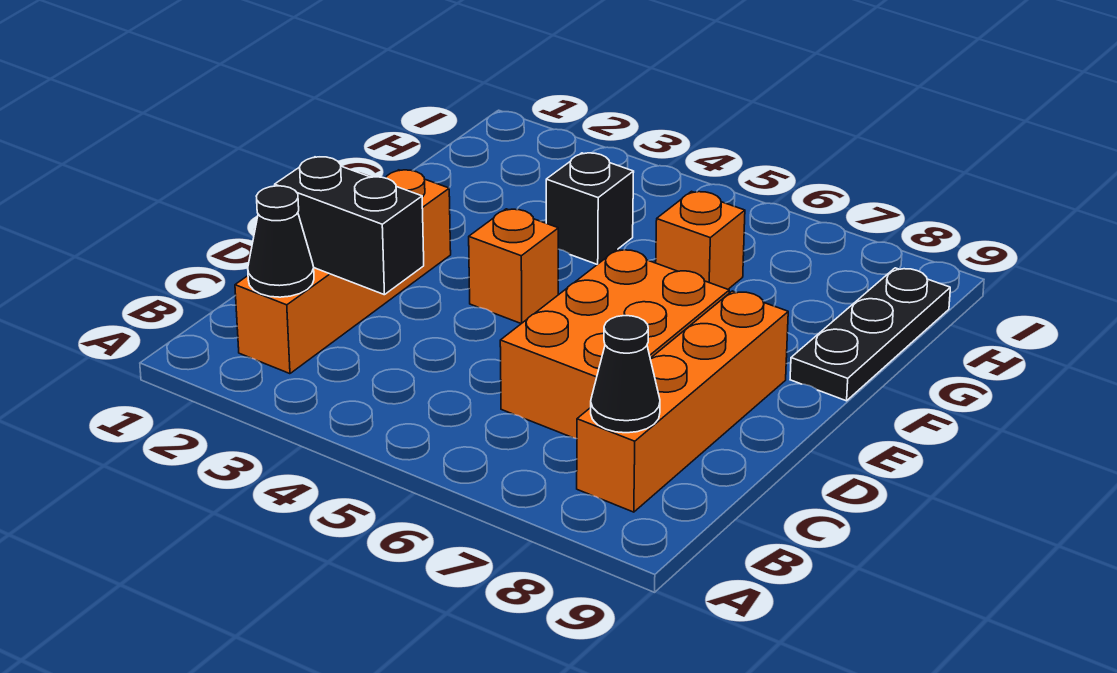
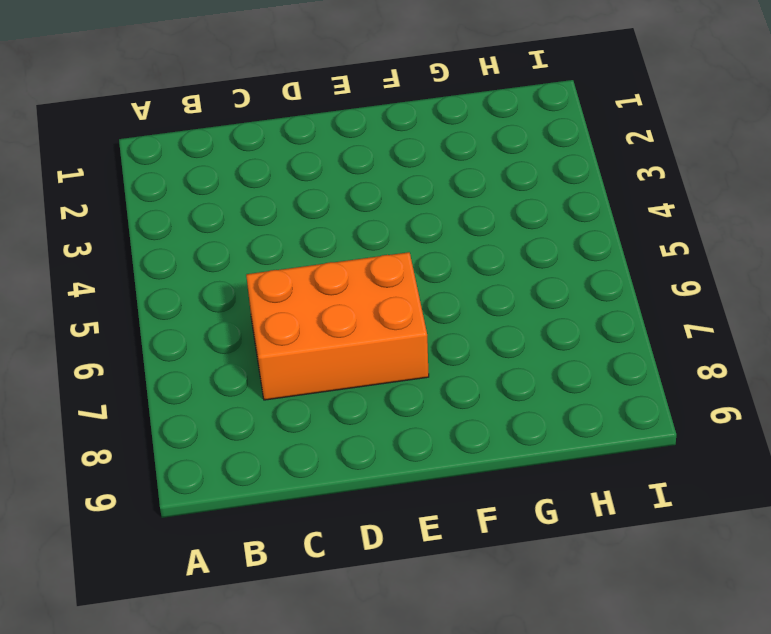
none -> orange brick B2:E2 level 1
none -> orange brick B8:E8 level 1

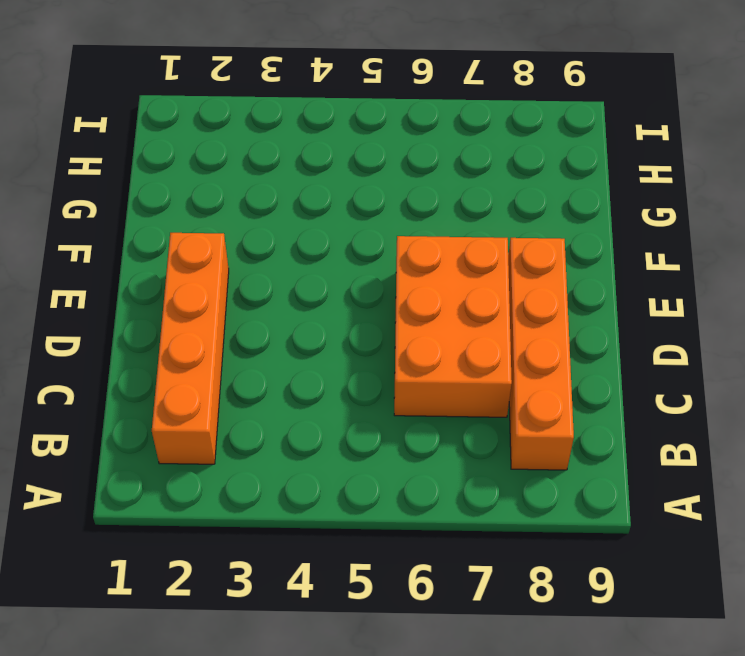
none -> orange brick E4 level 1
none -> black plate F9:H9 level 1

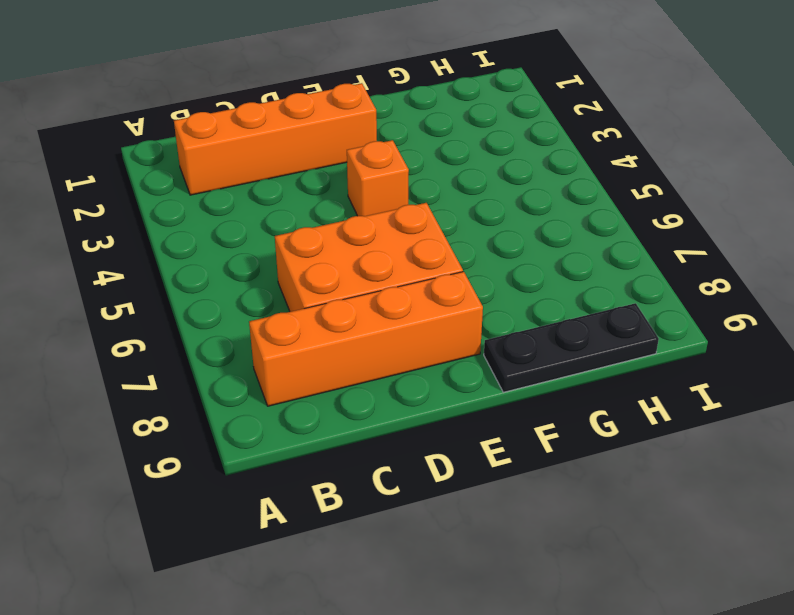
none -> black brick G4 level 1
none -> orange brick G6 level 1

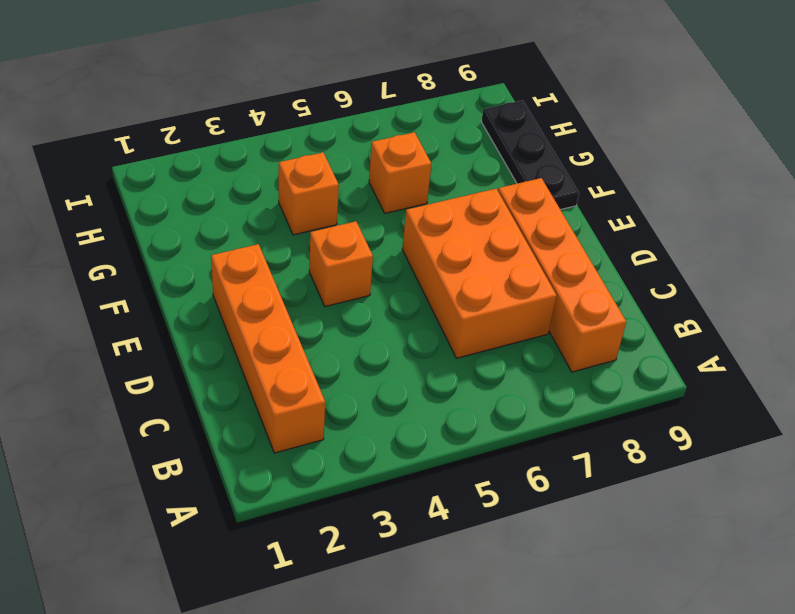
orange brick G4 level 1 -> black brick G4 level 1
none -> black cone B2 level 2
none -> black cone B8 level 2

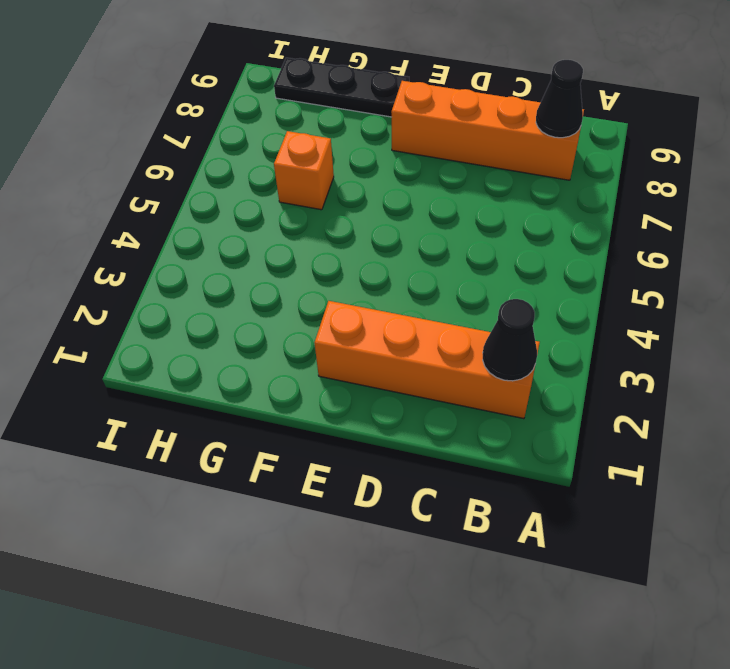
none -> orange brick C6:E7 level 1
none -> orange brick E4 level 1

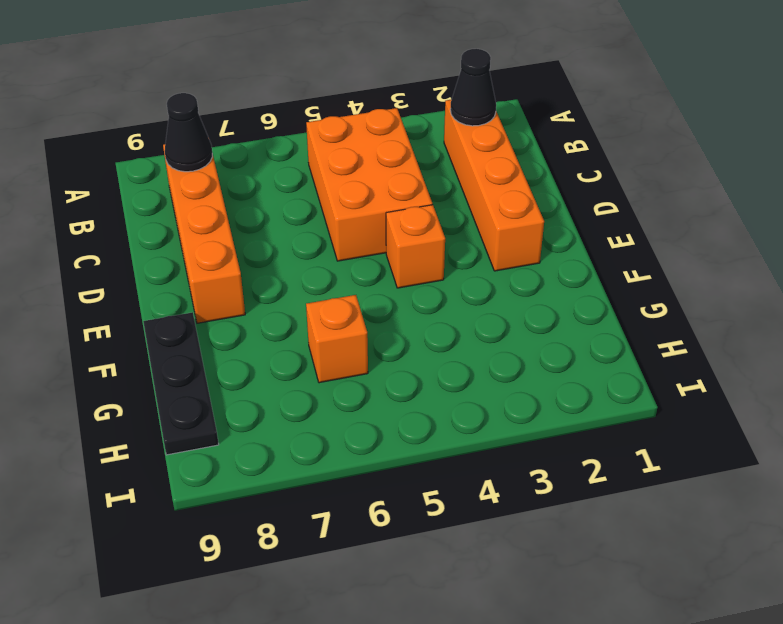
orange brick B4:D5 level 1 -> orange brick C6:E7 level 1
none -> black brick G4 level 1
none -> black brick C2:C3 level 2

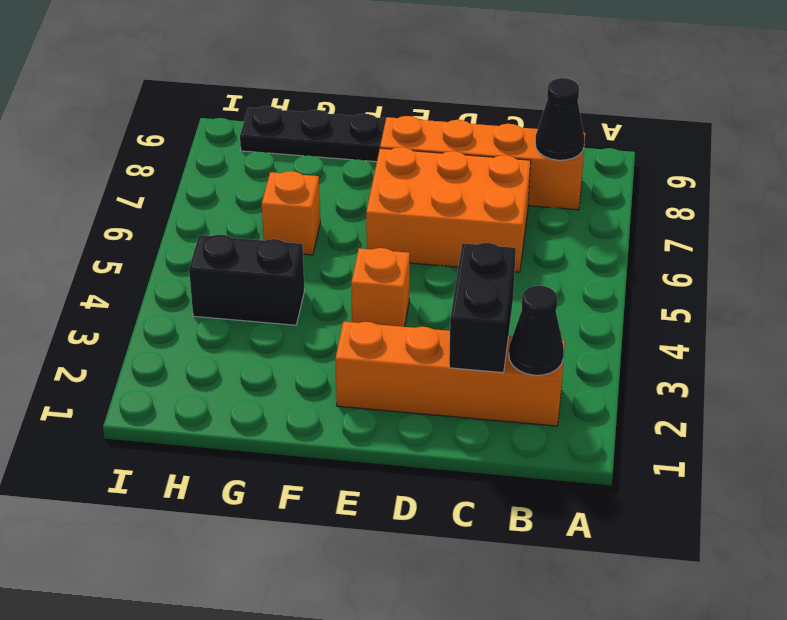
black brick G4:H4 level 1 -> black brick G4 level 1

